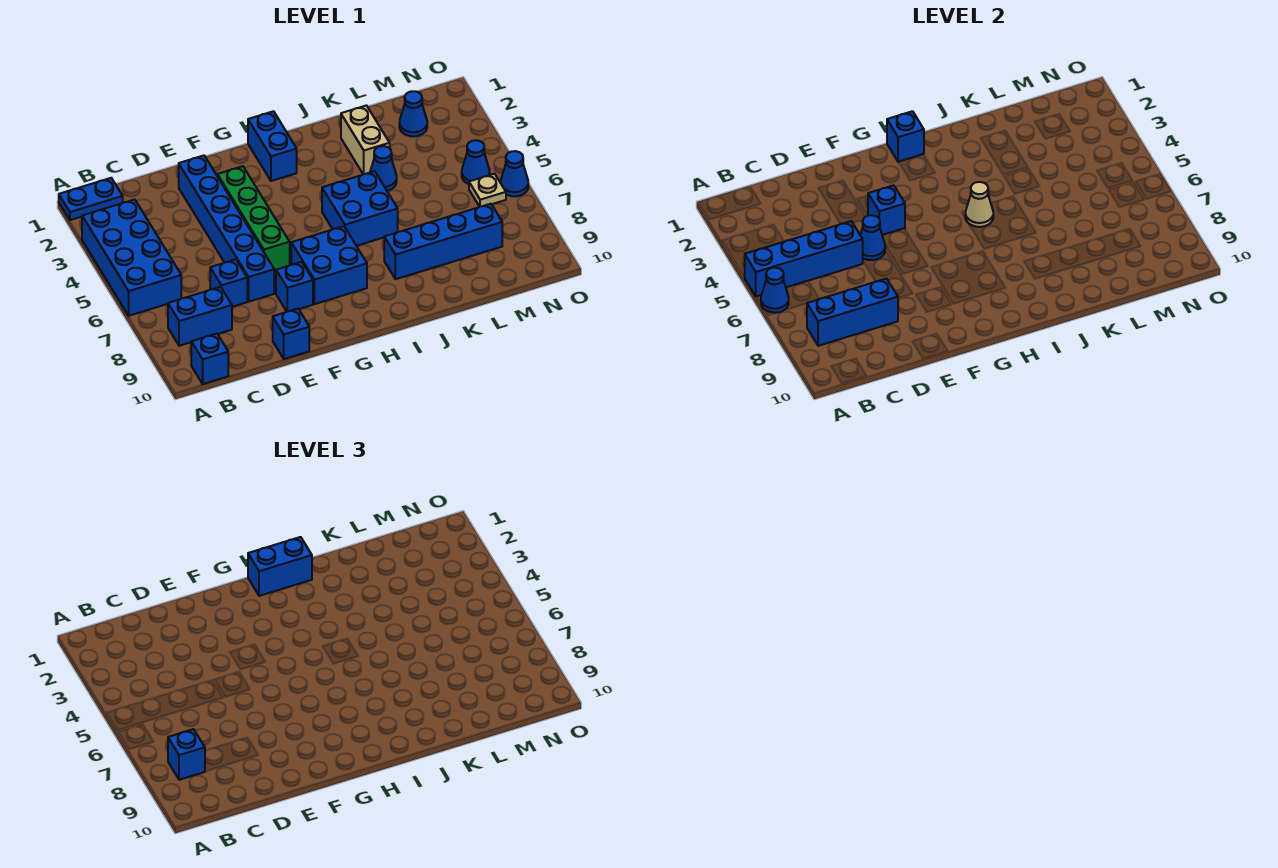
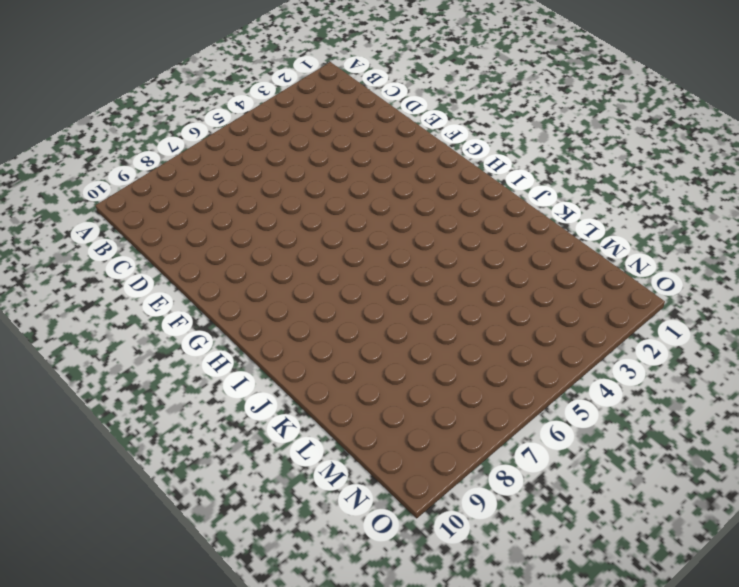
none -> blue plate A1:B1 level 1
none -> blue brick A3:B6 level 1
none -> blue brick B8:C8 level 1

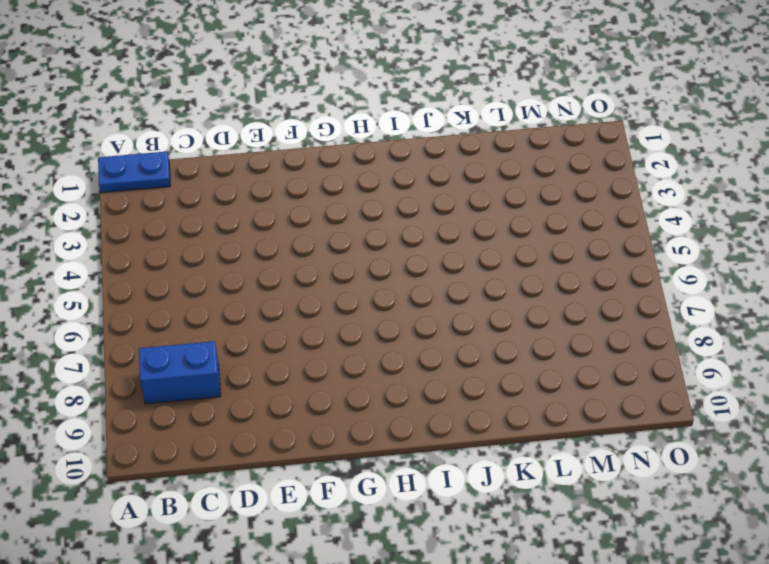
none -> blue brick A3:B6 level 1
none -> blue brick B10 level 1
none -> blue brick D7 level 1

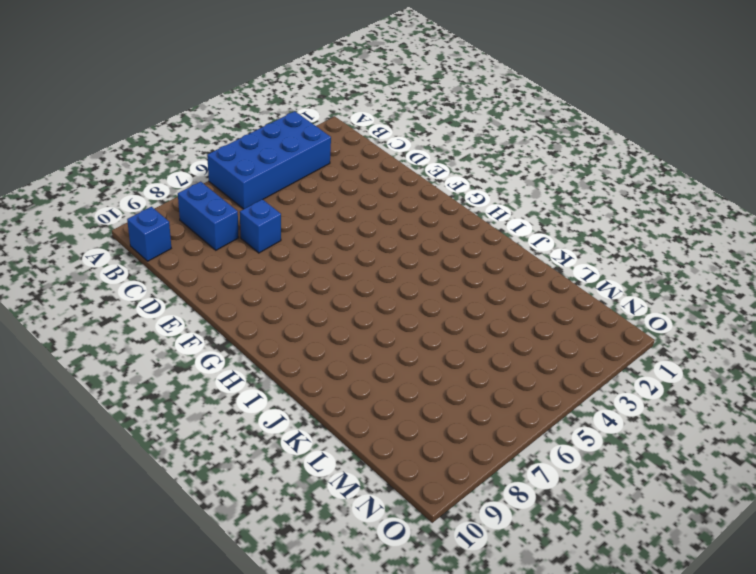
none -> blue plate A1:B1 level 1
none -> blue brick E2:E7 level 1
none -> blue brick E10 level 1

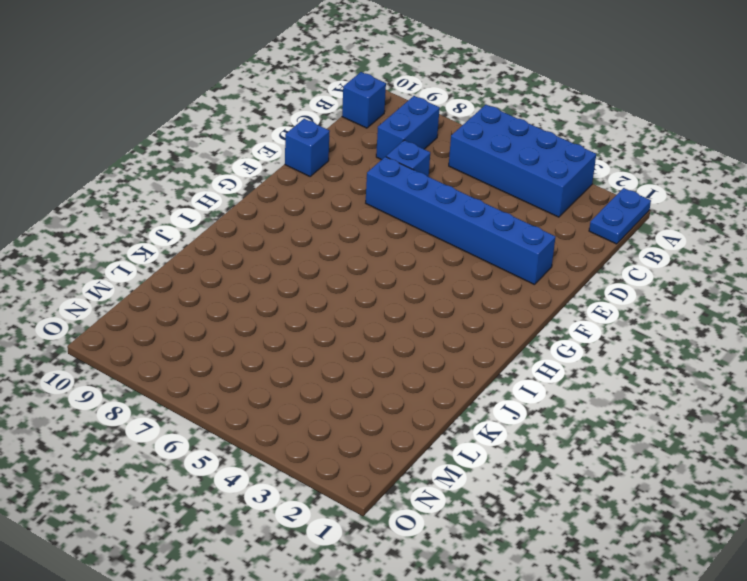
none -> green brick F3:F6 level 1
none -> blue brick F8 level 1
none -> blue brick G7:H8 level 1

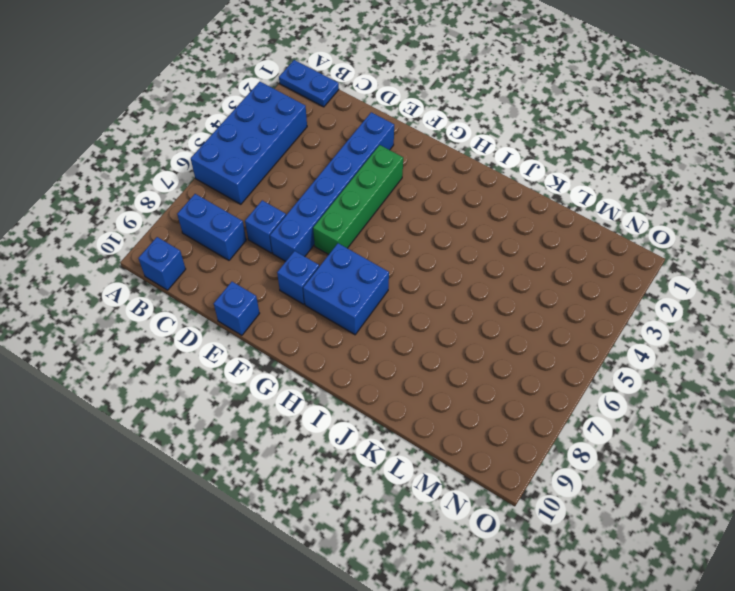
none -> blue brick H1:H2 level 1
none -> blue brick I5:J6 level 1
none -> blue brick J8:M8 level 1

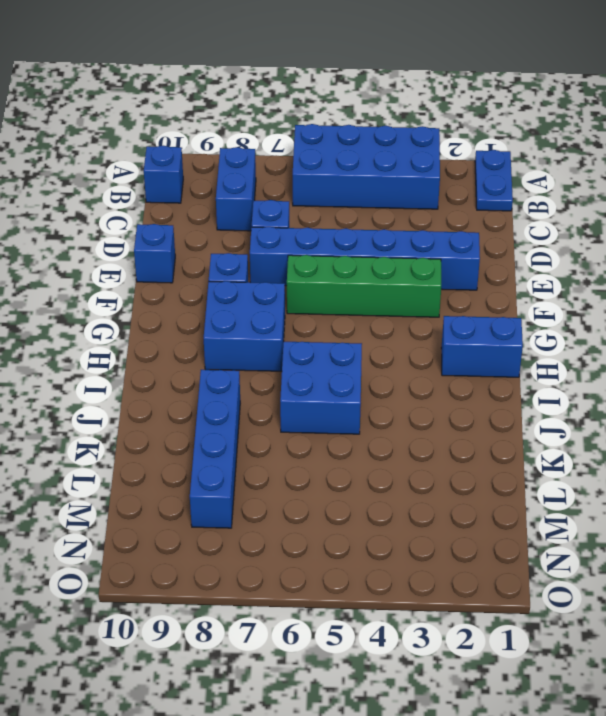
none -> tan brick K2:K3 level 1
none -> blue cone K4 level 1
none -> blue cone M2 level 1

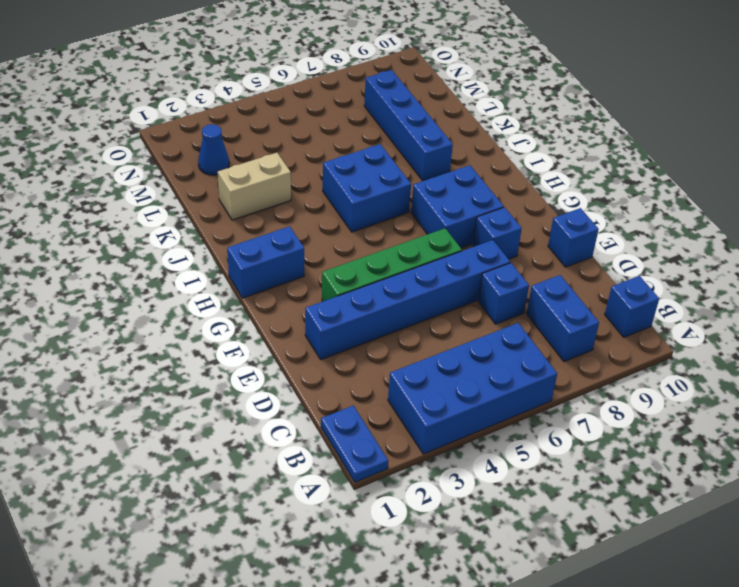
none -> blue cone K4 level 1
none -> blue cone N5 level 1
none -> tan plate N6 level 1

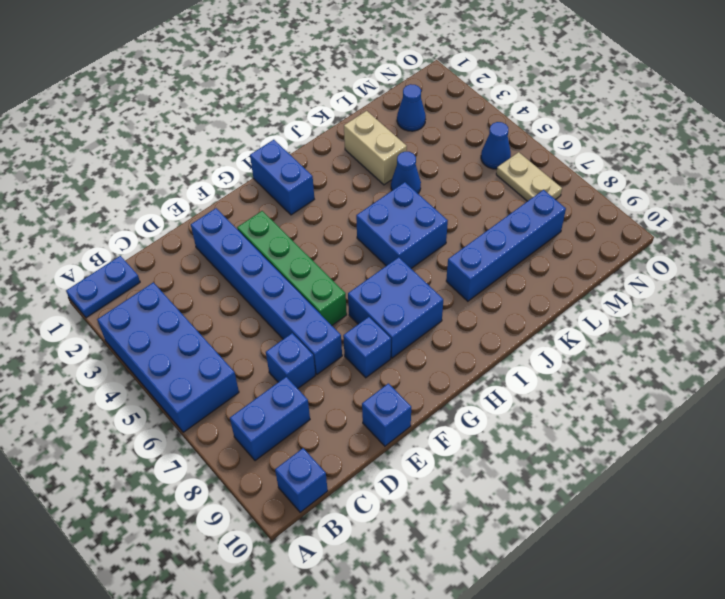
tan plate N6:N7 level 1 -> tan plate N6 level 1
none -> blue cone O6 level 1
none -> blue brick A5:D5 level 2
none -> blue cone A6 level 2

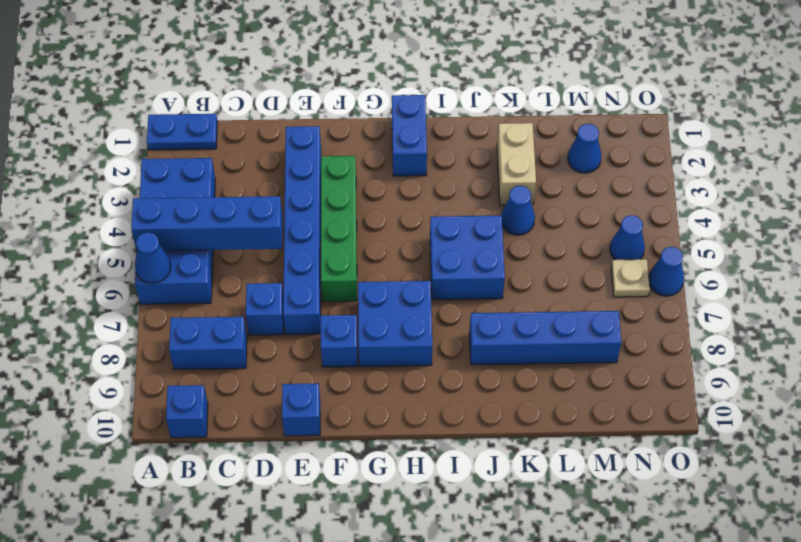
none -> blue brick B8:D8 level 2
none -> blue cone E5 level 2
none -> blue brick F4 level 2

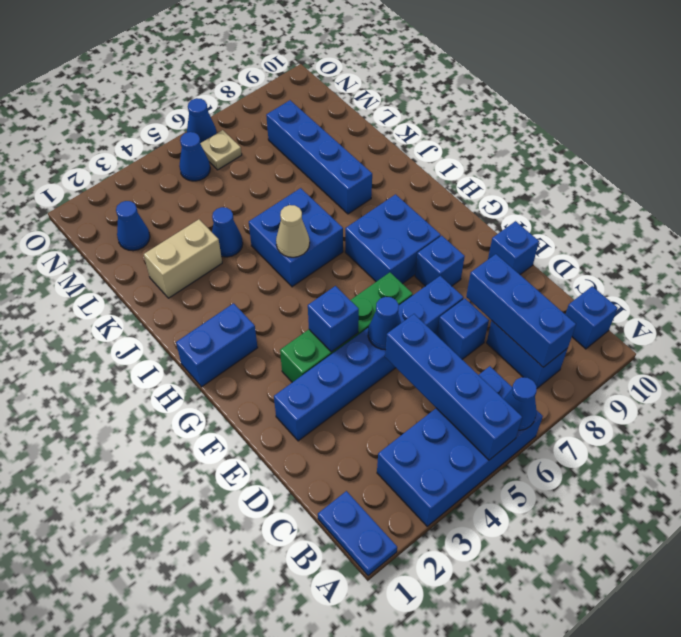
none -> blue brick H1 level 2
none -> blue brick B8 level 3
none -> blue brick H1:I1 level 3

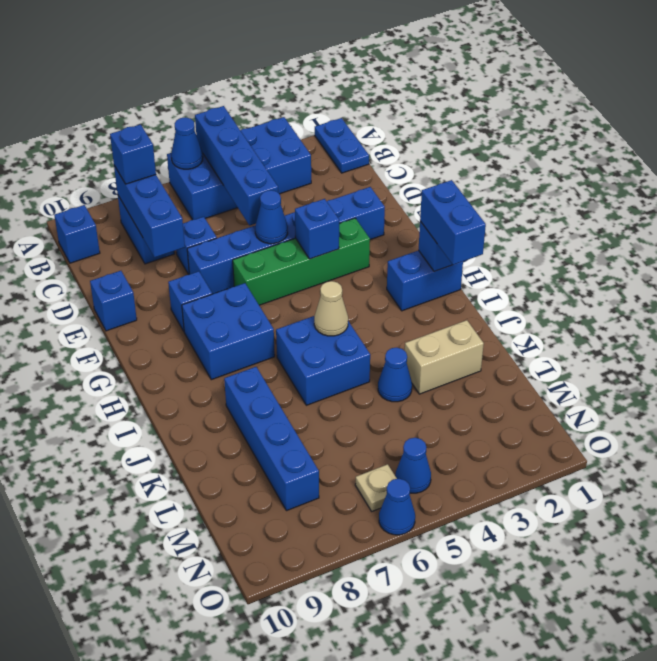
none -> blue cone M2 level 1

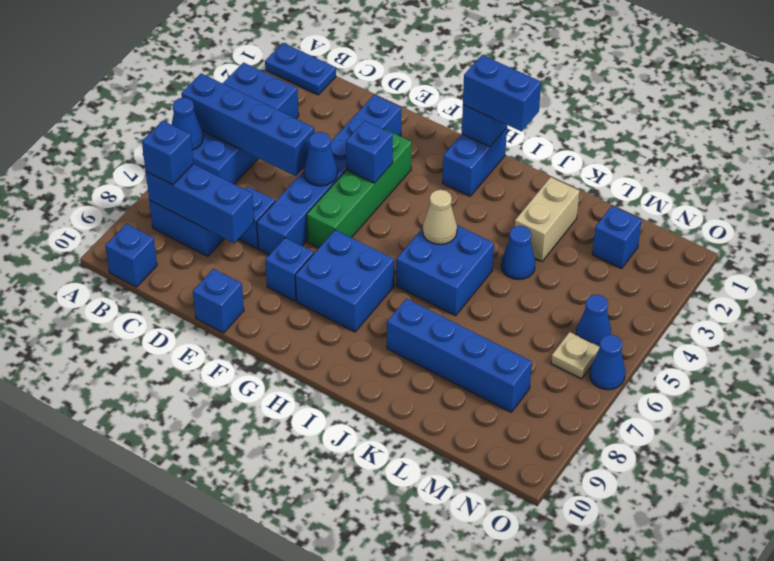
blue brick M2 level 1 -> blue cone M2 level 1

